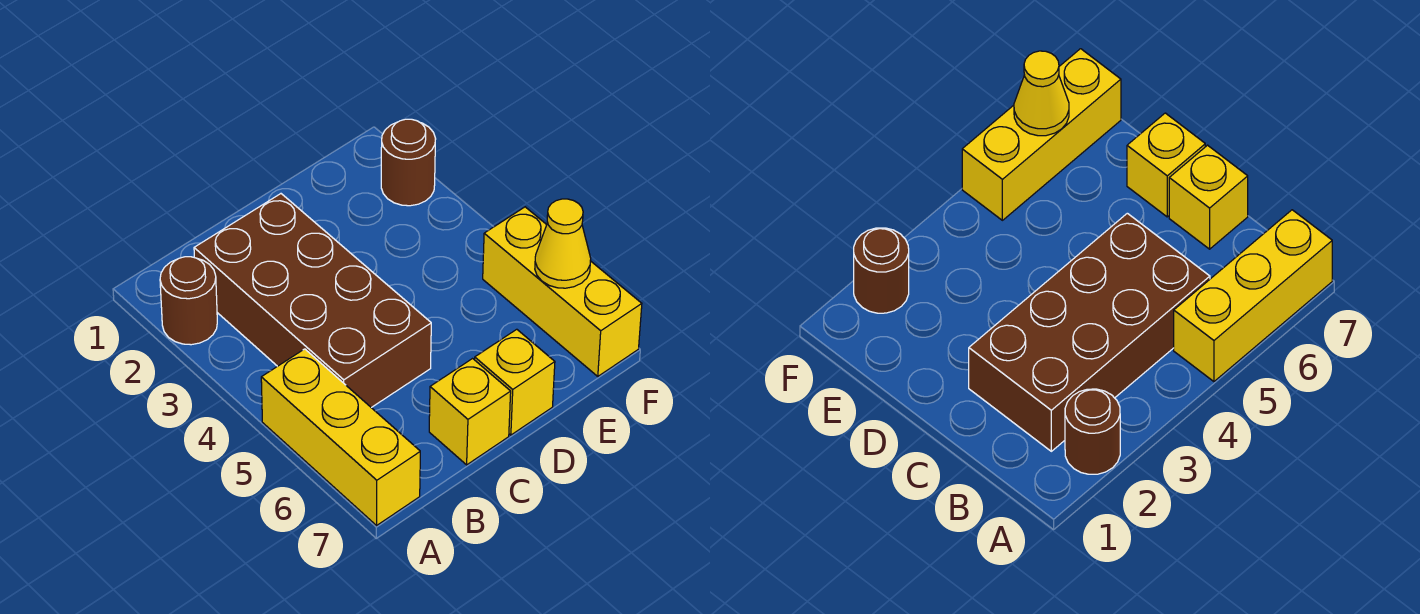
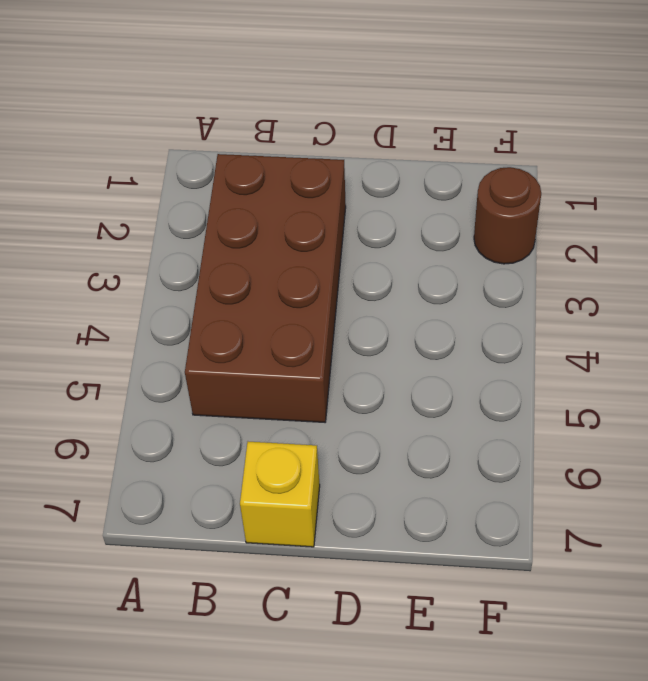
none -> brown round brick A2 level 1
none -> yellow brick A5:A7 level 1

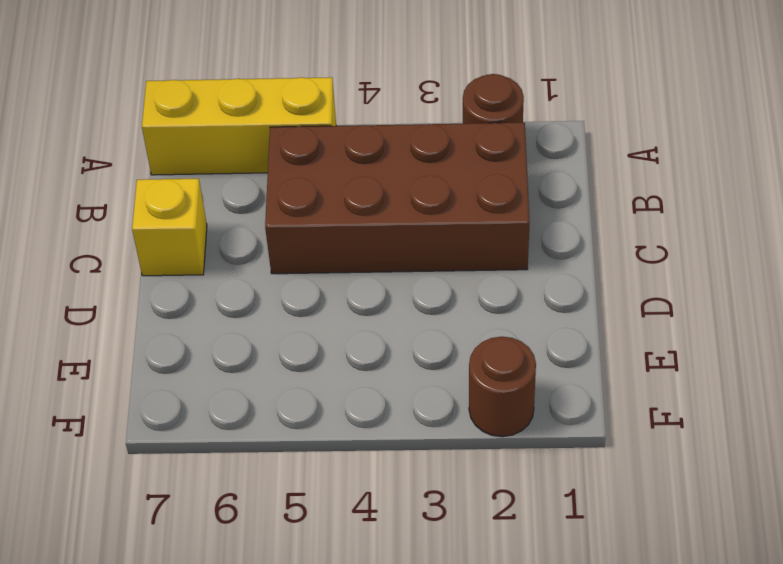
none -> yellow brick D7 level 1
none -> yellow brick F5:F7 level 1

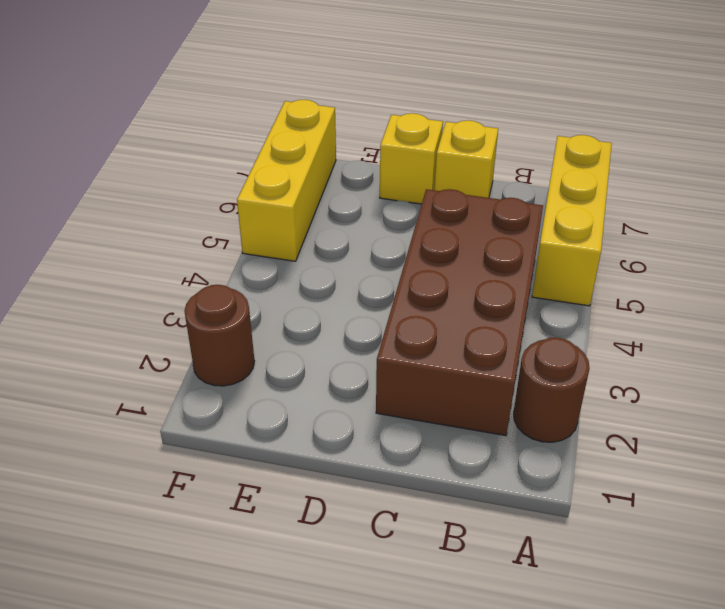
none -> yellow cone F6 level 2

